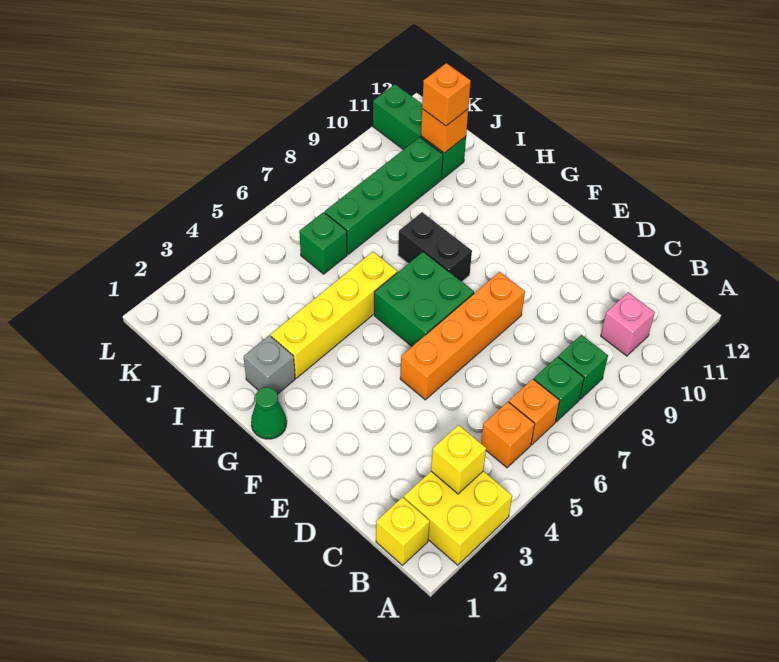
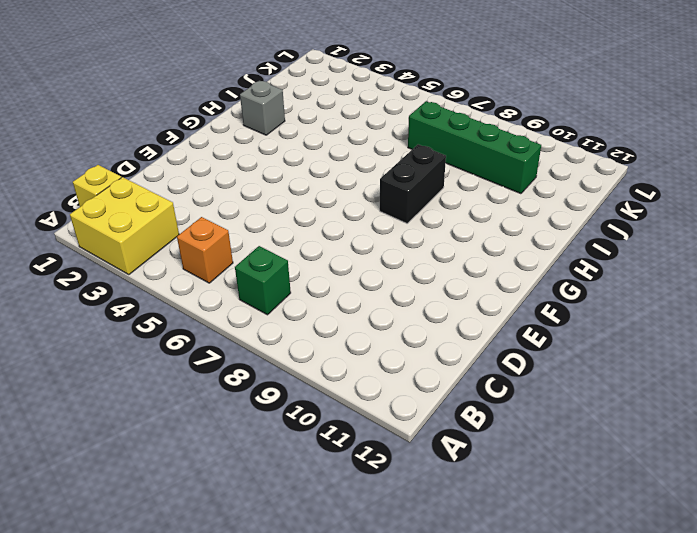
none -> orange brick B6 level 1
none -> green brick B8 level 1
none -> pink brick B10 level 1

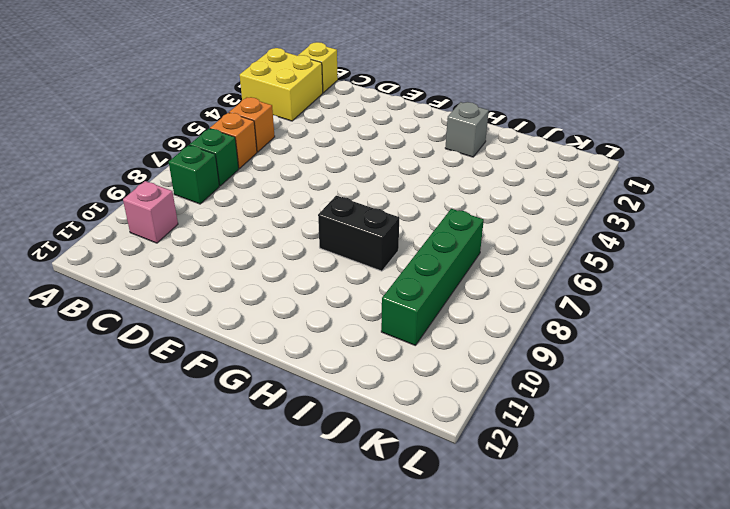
none -> orange brick E5:E8 level 1
none -> green brick F6:G7 level 1
none -> green cone G1 level 1

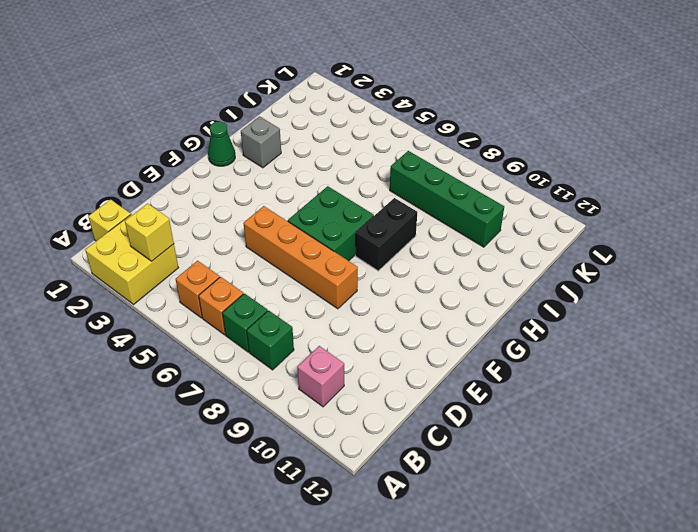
none -> yellow brick H3:H6 level 1
none -> green brick J6 level 1
none -> green brick J11:L11 level 1

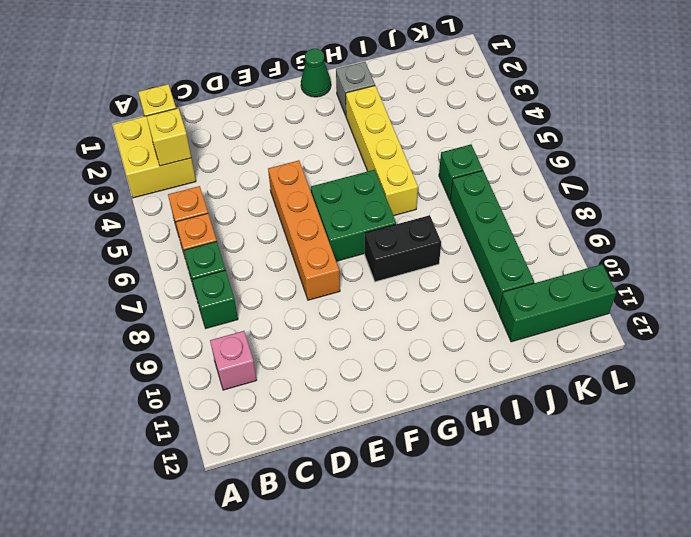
none -> orange brick J11 level 2
none -> orange brick J11 level 3

